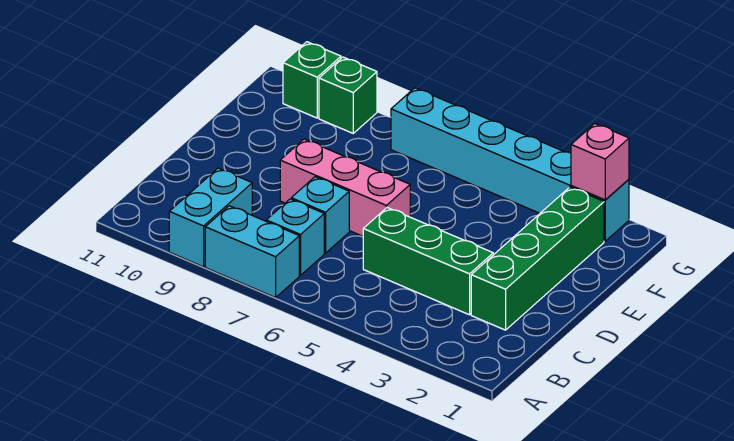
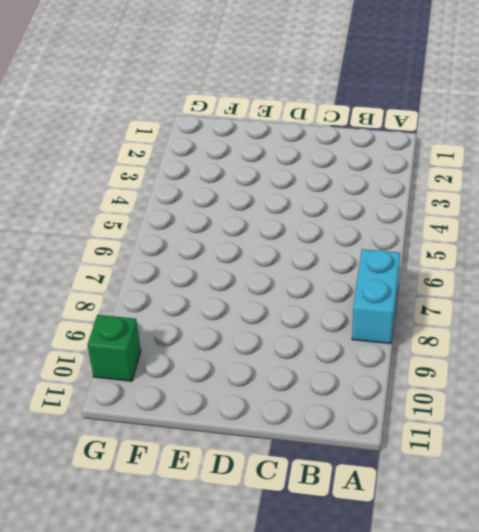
none -> cyan brick A9:B9 level 1
none -> cyan brick B7 level 1

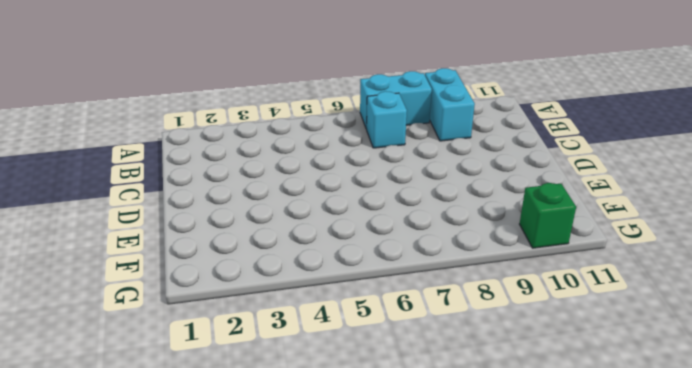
none -> green brick C2:F2 level 1
none -> green brick C3:C5 level 1

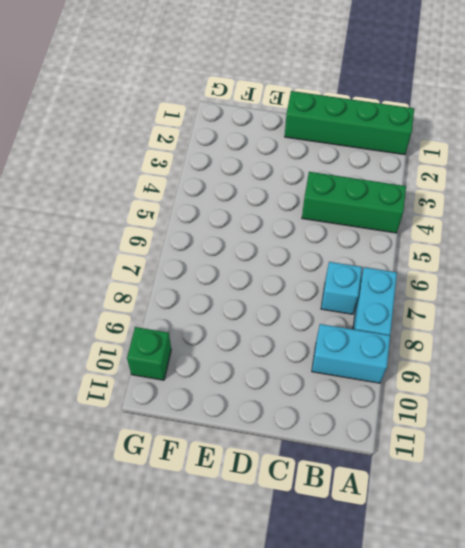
green brick A1:D1 level 1 -> green brick C2:F2 level 1
green brick A4:C4 level 1 -> green brick C3:C5 level 1
none -> cyan brick C7 level 1
none -> pink brick D6:D8 level 1

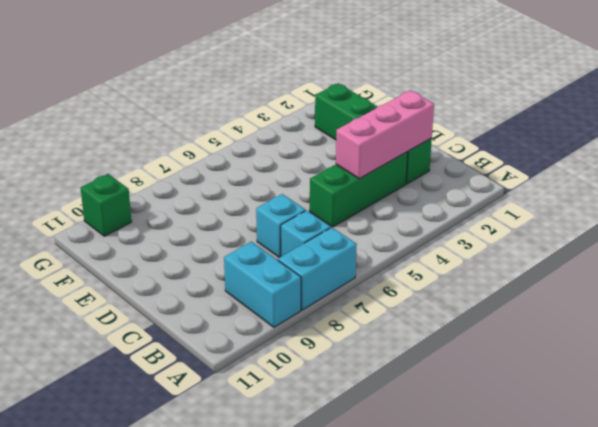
pink brick C2:C4 level 2 -> pink brick D6:D8 level 1
none -> cyan brick G2:G7 level 1
none -> green brick G9 level 1

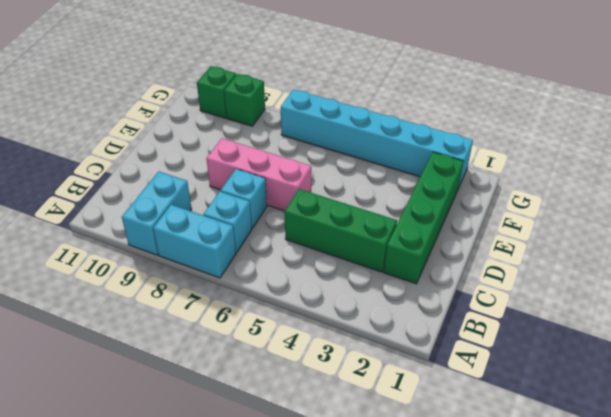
none -> pink brick G2 level 2

